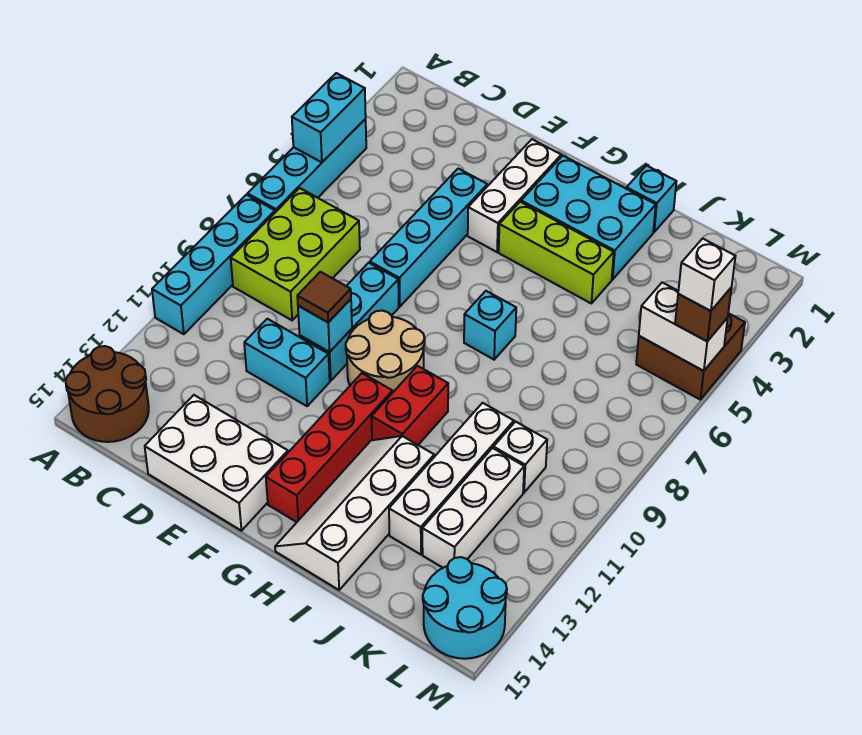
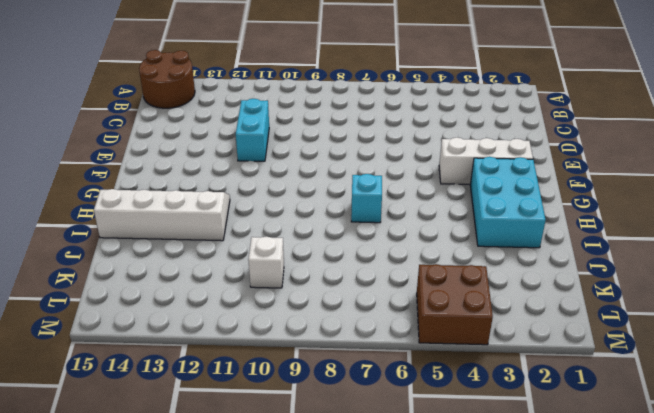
none -> cyan brick A4:A7 level 1
none -> cyan brick A8:A11 level 1
none -> lime brick B7:C9 level 1

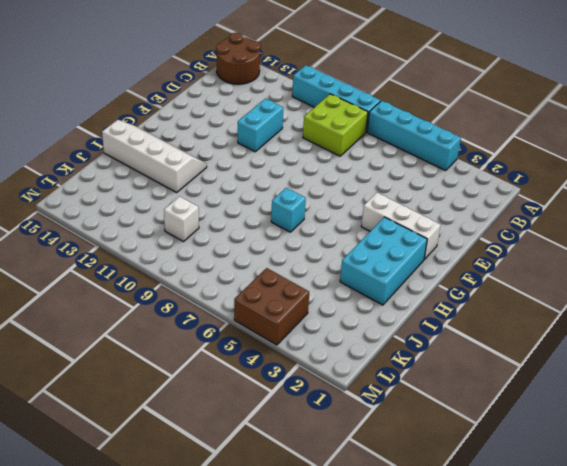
lime brick B8:C9 level 1 -> lime brick B7:C9 level 1
none -> white brick D14:F15 level 1
none -> cyan brick E4:E7 level 1
none -> cyan brick E8:E10 level 1

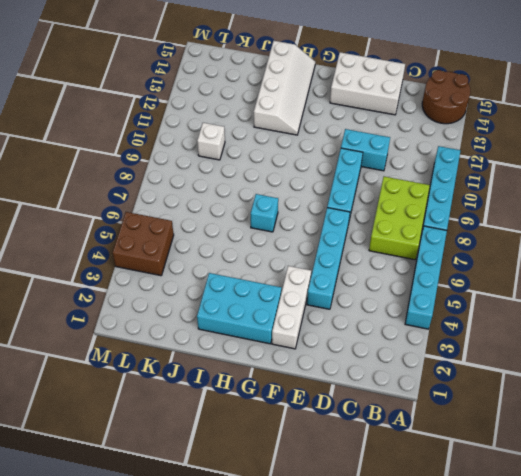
none -> tan round brick F9:G10 level 1
none -> lime brick G4:I4 level 1
none -> red brick G11:G14 level 1

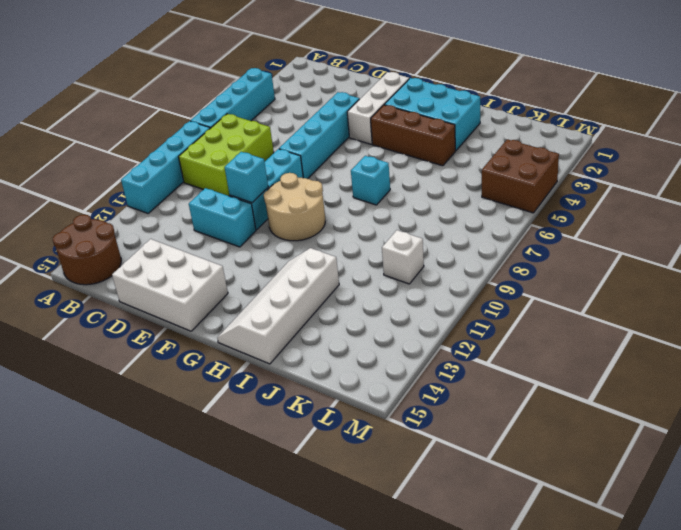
brown brick G4:I4 level 1 -> lime brick G4:I4 level 1
none -> red brick G11:G14 level 1
none -> red brick H10:H11 level 1
none -> cyan brick I1 level 1

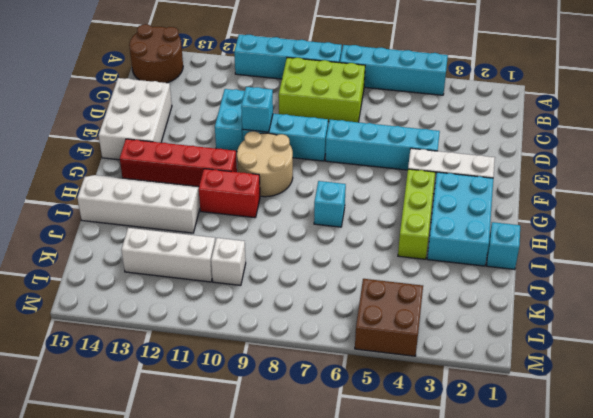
none -> white brick J10:J13 level 1
none -> cyan round brick L14:M15 level 1
none -> cyan brick A4:A5 level 2

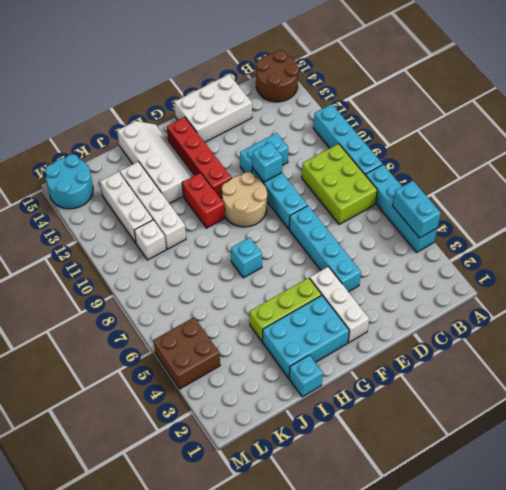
none -> white brick L5:M5 level 2
none -> brown tile E10 level 3
none -> brown brick M5 level 3

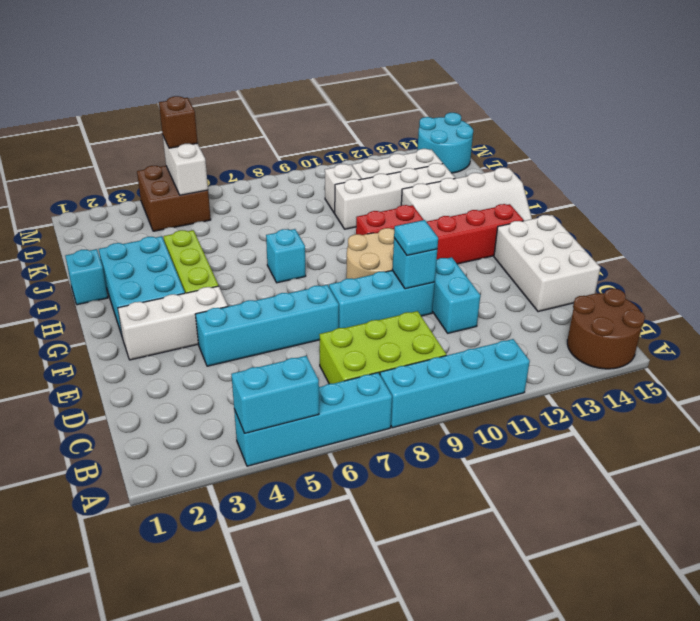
cyan tile E10 level 3 -> brown tile E10 level 3
none -> white brick M5 level 4

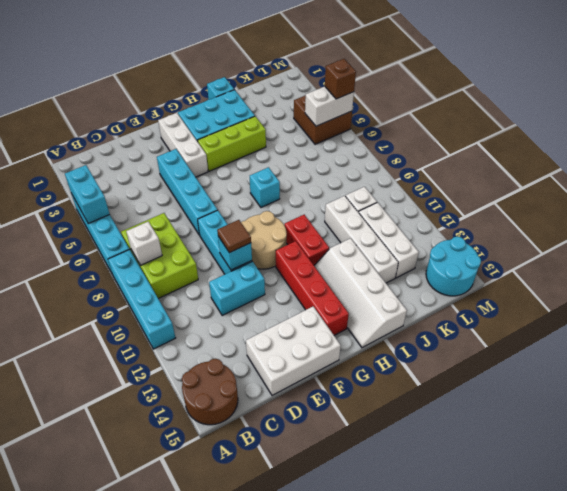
white brick B8 level 2 -> white brick M5 level 4

